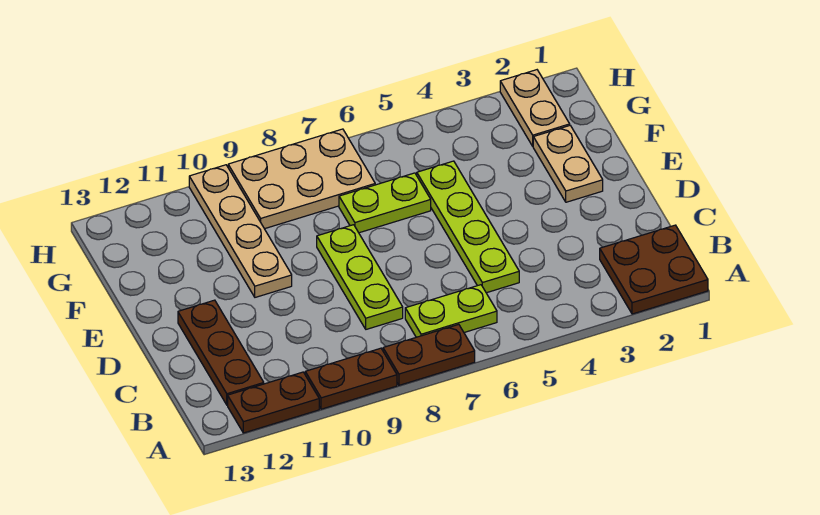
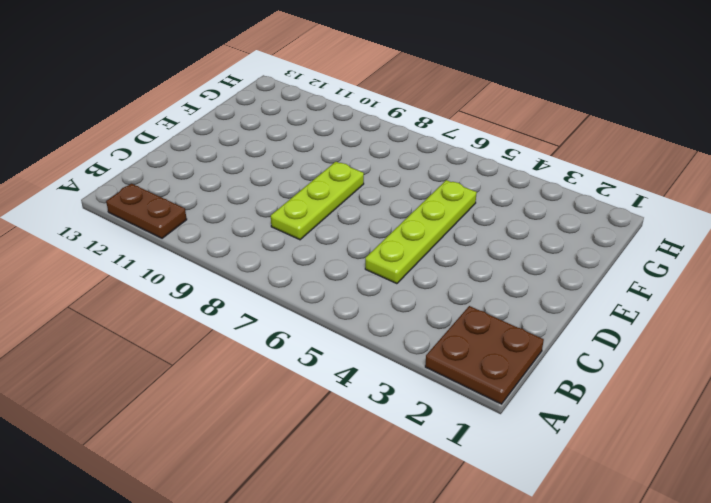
none -> brown plate A7:A8 level 1
none -> brown plate A9:A10 level 1
none -> lime plate B6:B7 level 1

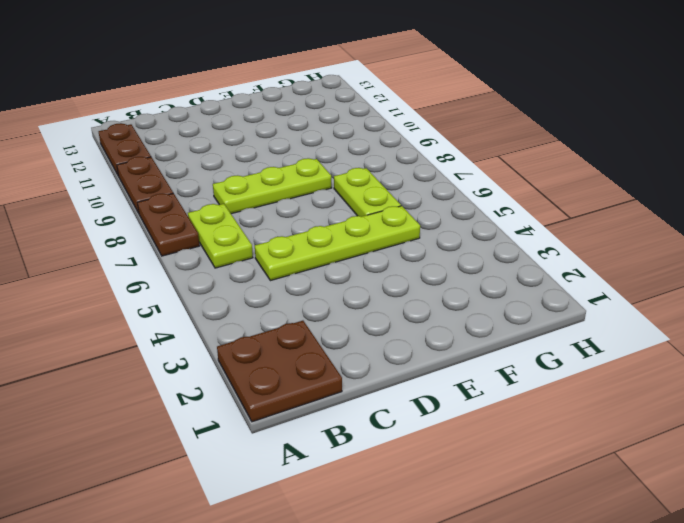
none -> brown plate B12:D12 level 1
none -> tan plate E2:F2 level 1
none -> tan plate E10:H10 level 1

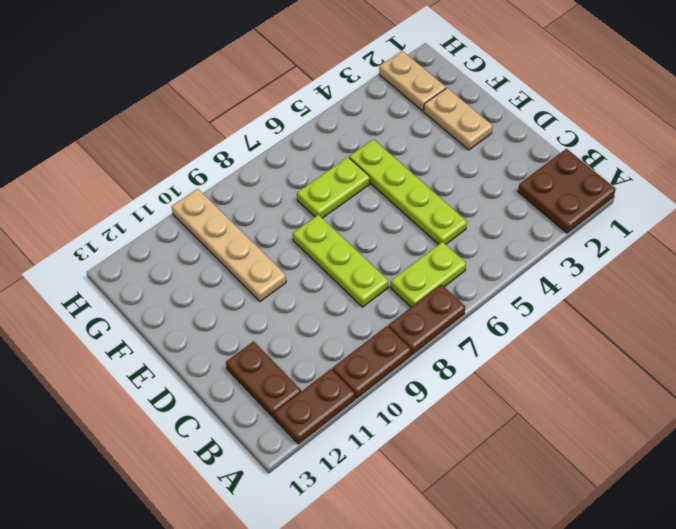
brown plate B12:C12 level 1 -> brown plate B12:D12 level 1
none -> tan plate G7:H9 level 1

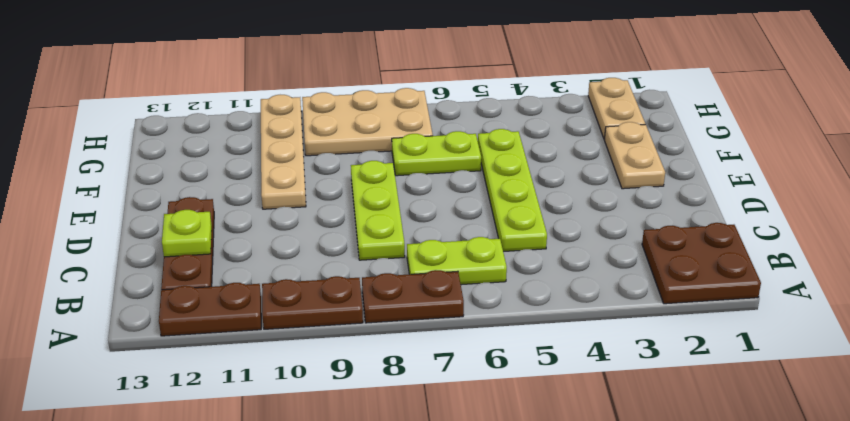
lime plate C12 level 2 -> none

